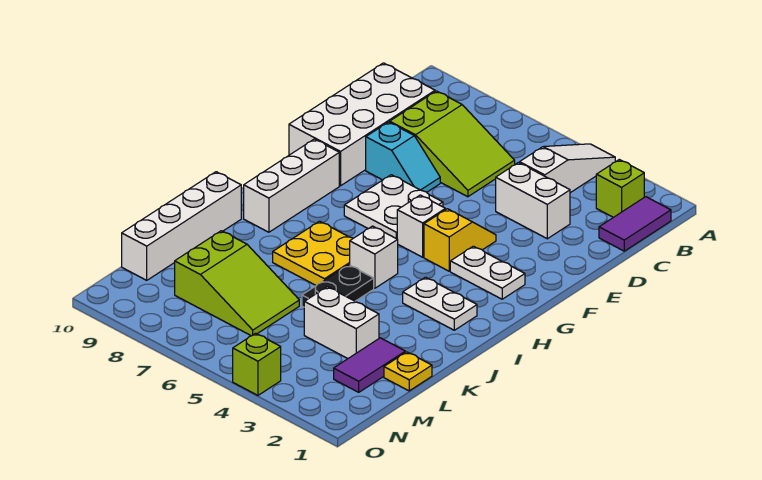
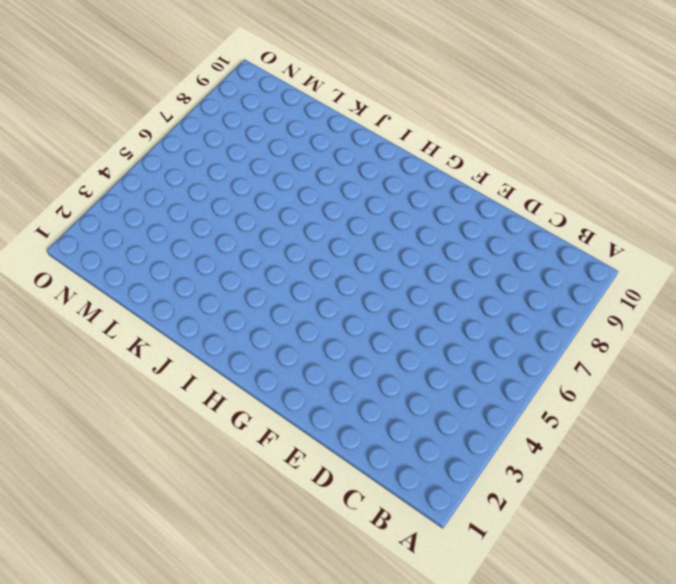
none -> white slope A4:C4 level 1 top C
none -> purple tile B1:C1 level 1
none -> lime brick B2 level 1

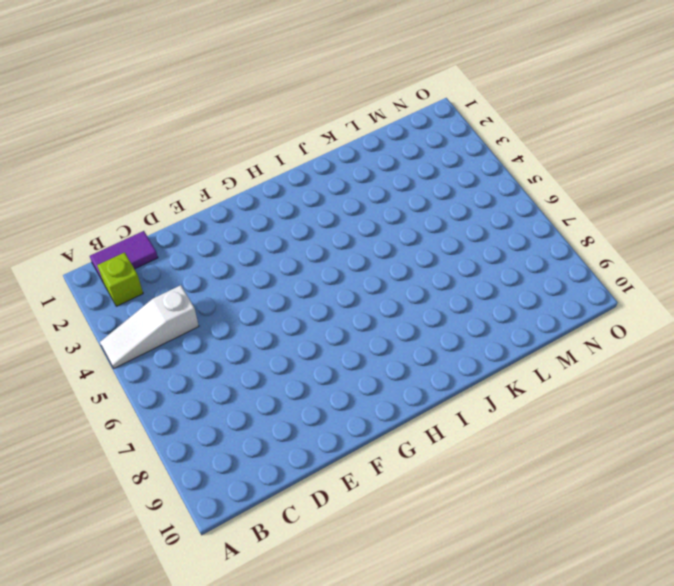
none -> lime slope C6:D8 level 1 top 8
none -> white brick C9:F10 level 1
none -> white brick D3:D4 level 1

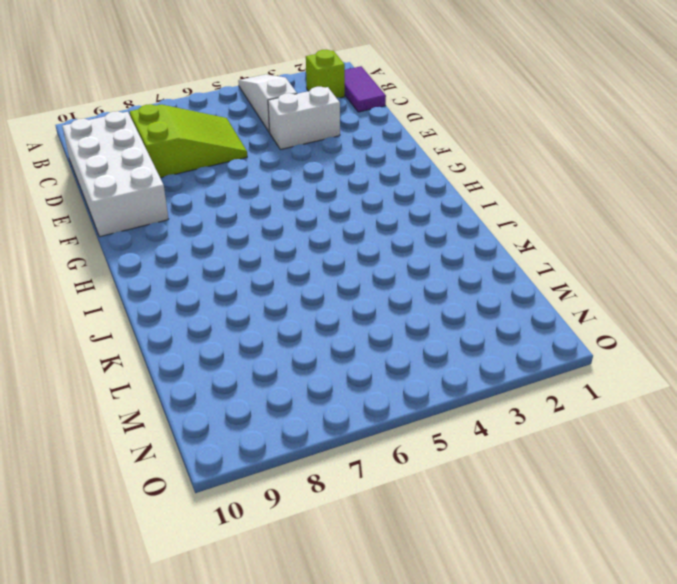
none -> cyan slope E7:E8 level 1 top 8
none -> yellow slope F4:G4 level 1 top G
none -> white plate F6:G7 level 1

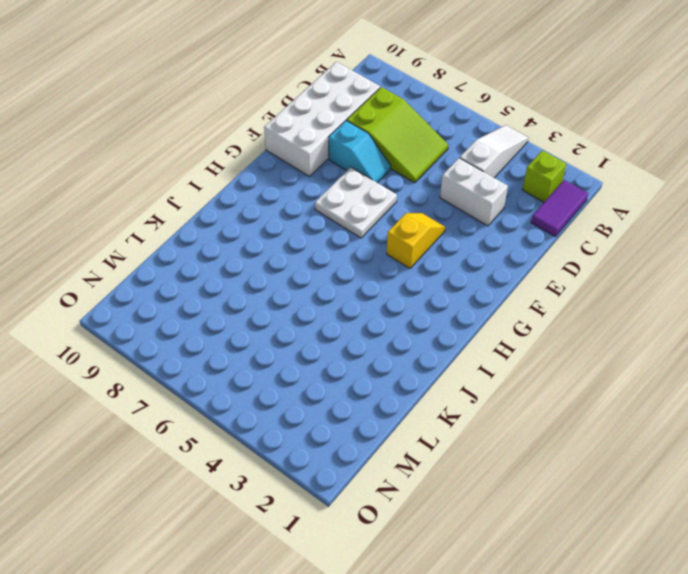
none -> white plate G2:G3 level 1
none -> white brick G5 level 1
none -> white brick G9:I9 level 1

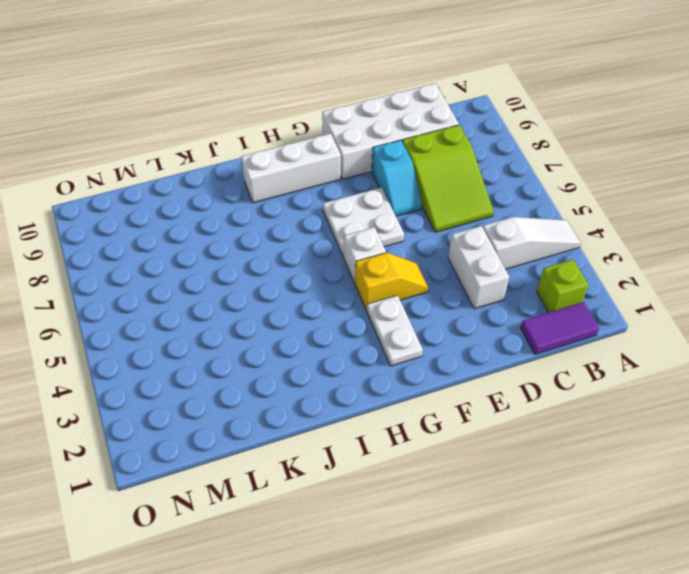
none -> white plate I2:I3 level 1
none -> white brick I5 level 1
none -> yellow plate I6:J7 level 1

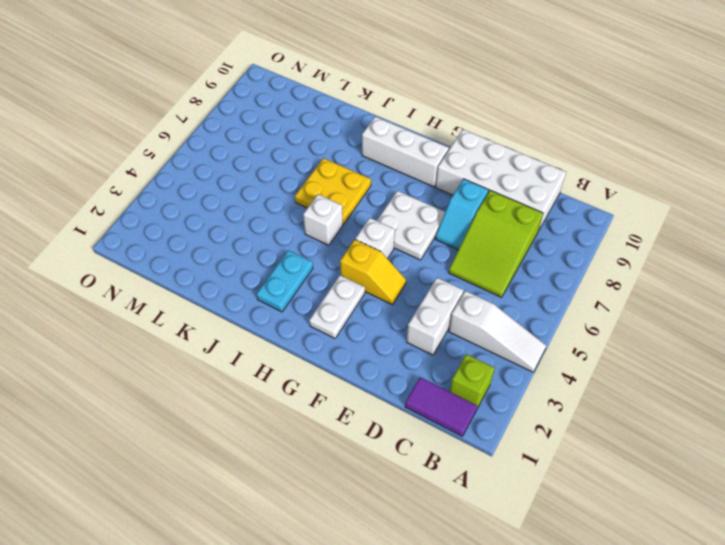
cyan plate I2:I3 level 1 -> white plate I2:I3 level 1
none -> black plate J5:K5 level 1
none -> white brick J10:M10 level 1
none -> yellow plate L1 level 1

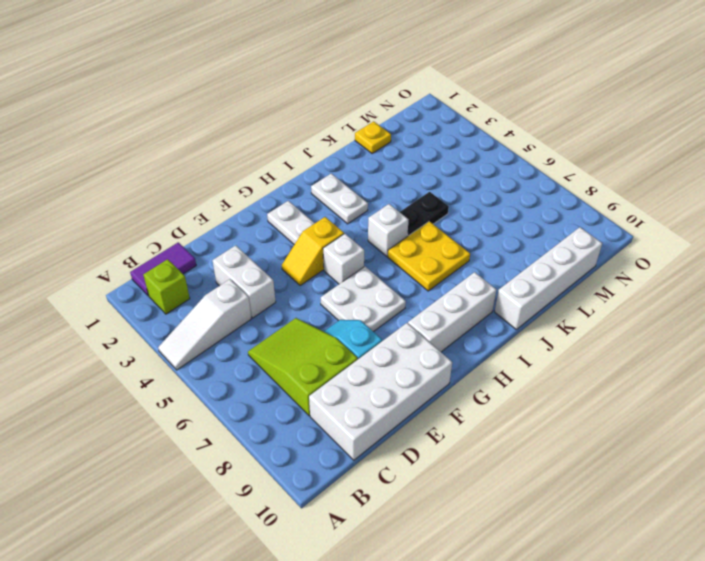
none -> purple tile L2:M2 level 1
none -> white brick L3:L4 level 1
none -> lime slope L6:M8 level 1 top 8

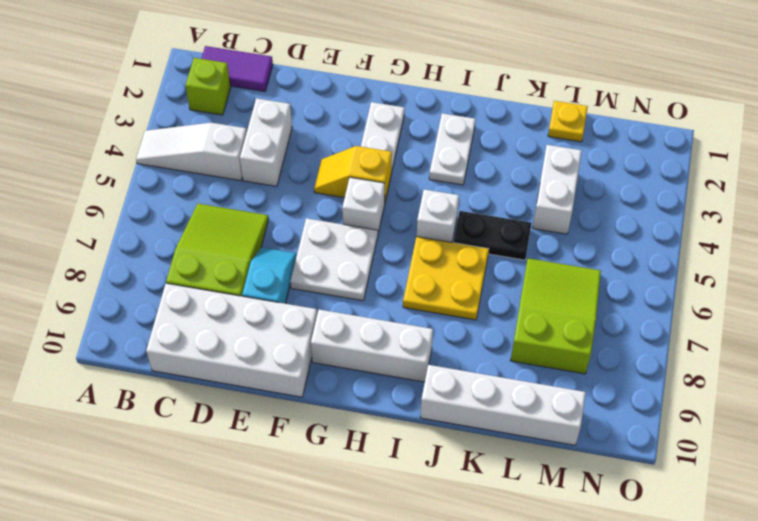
none -> purple tile L2:M2 level 1
none -> lime brick O4 level 1

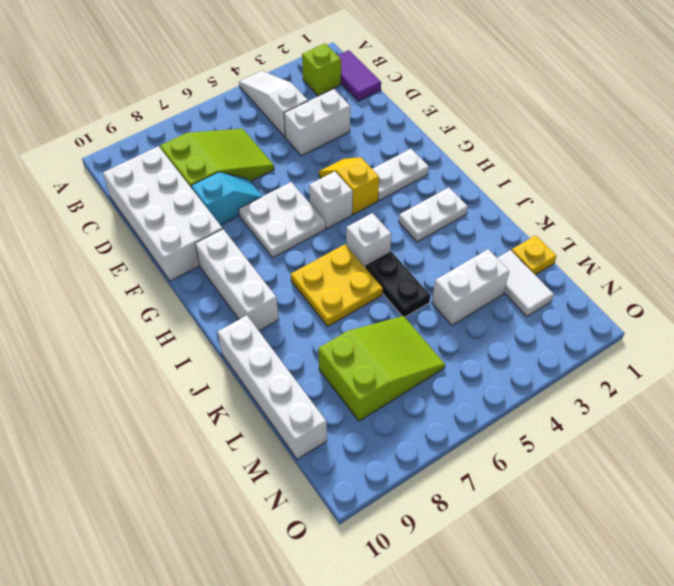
white tile L2:M2 level 1 -> purple tile L2:M2 level 1
none -> lime brick O4 level 1

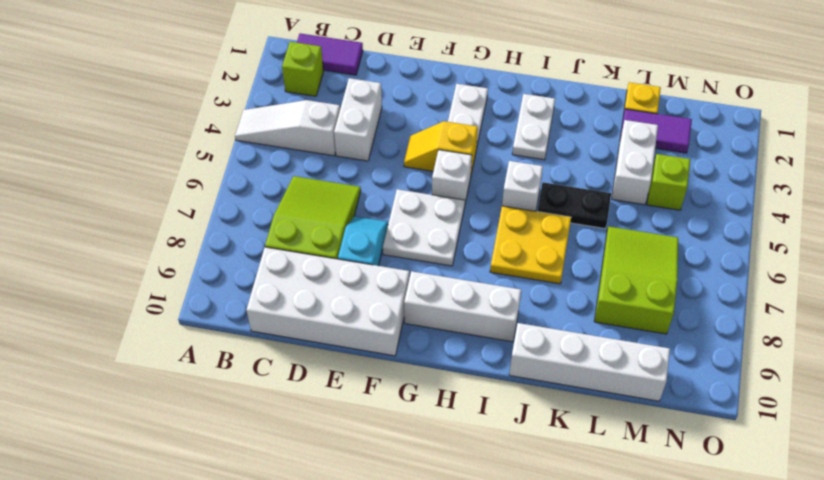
lime brick M4 level 1 -> lime brick O4 level 1

